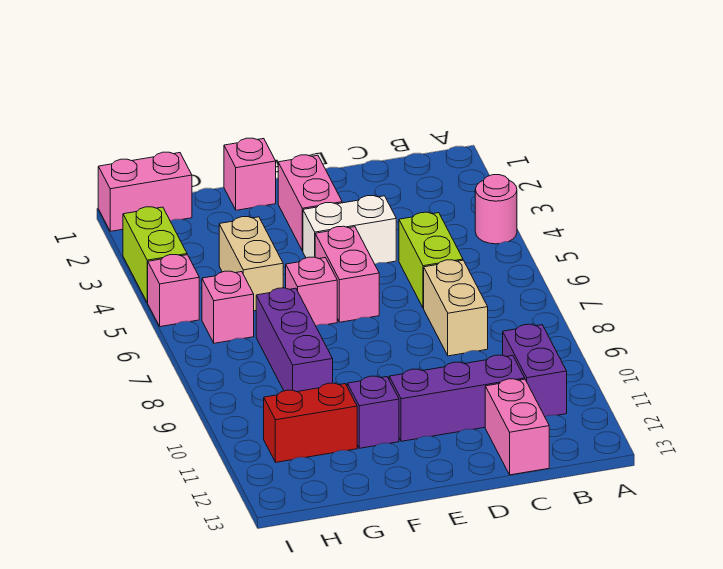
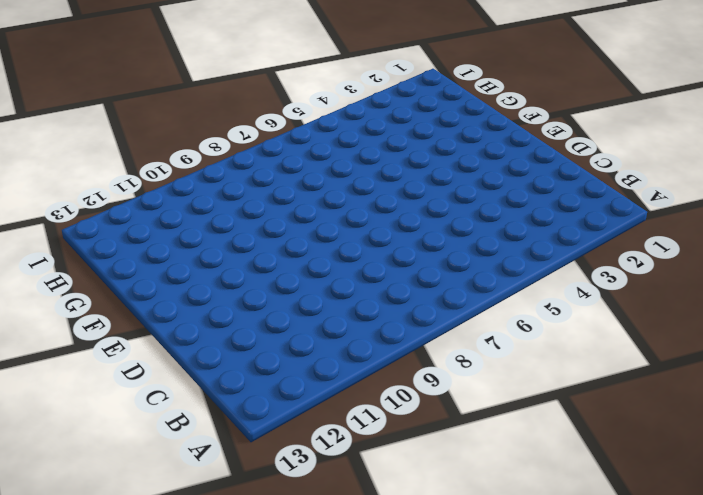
none -> pink round brick A4 level 1
none -> purple brick B10:B11 level 1
none -> lime brick C5:C6 level 1

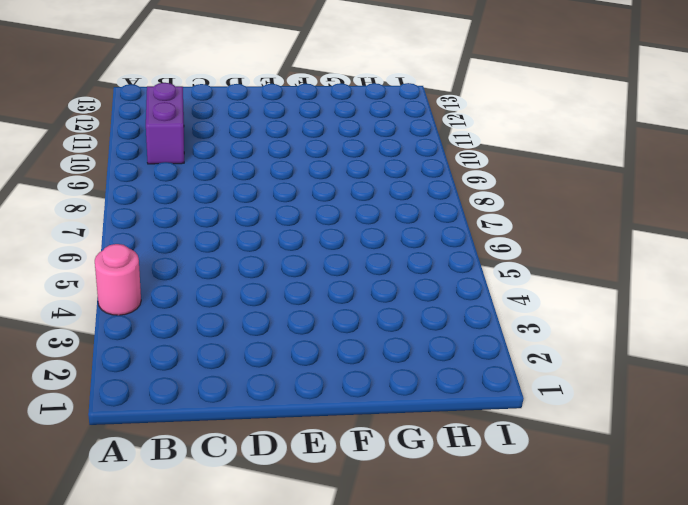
none -> lime brick C5:C6 level 1
none -> tan brick C7:C8 level 1
none -> purple brick C11:E11 level 1

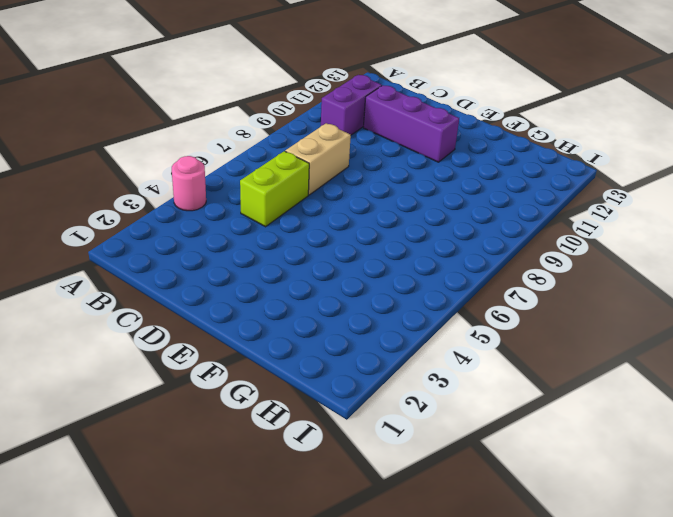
none -> pink brick C12:C13 level 1
none -> white brick D4:E4 level 1
none -> pink brick E2:E3 level 1

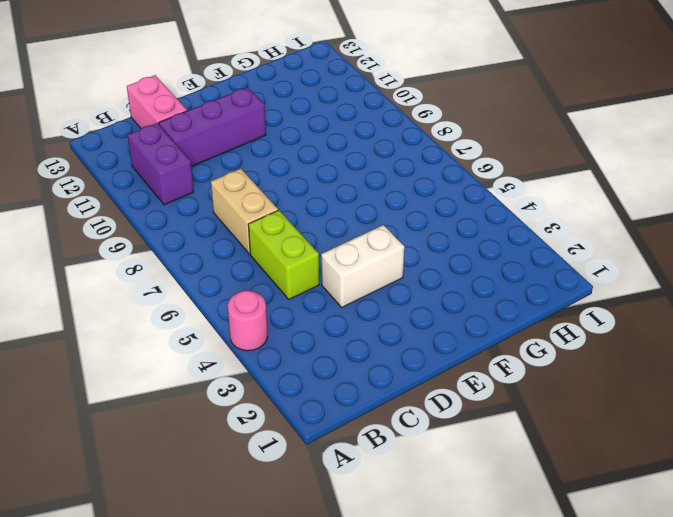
none -> pink brick E2:E3 level 1
none -> pink brick E5:E6 level 1
none -> pink brick F1 level 1

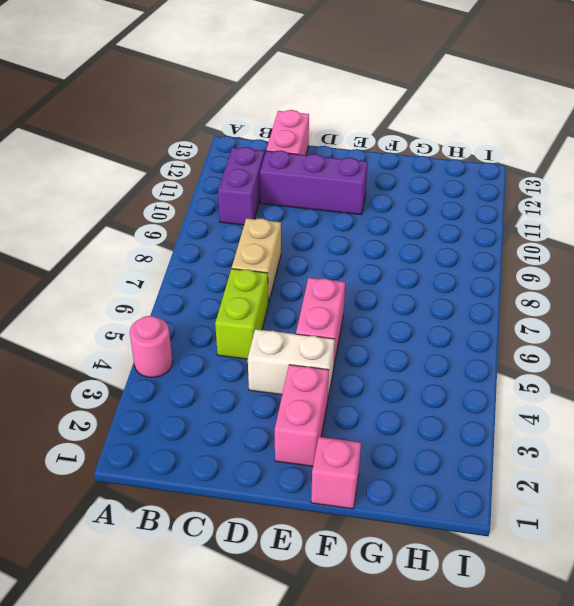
none -> pink brick F6 level 1
none -> purple brick F11 level 1
none -> tan brick G4:G5 level 1

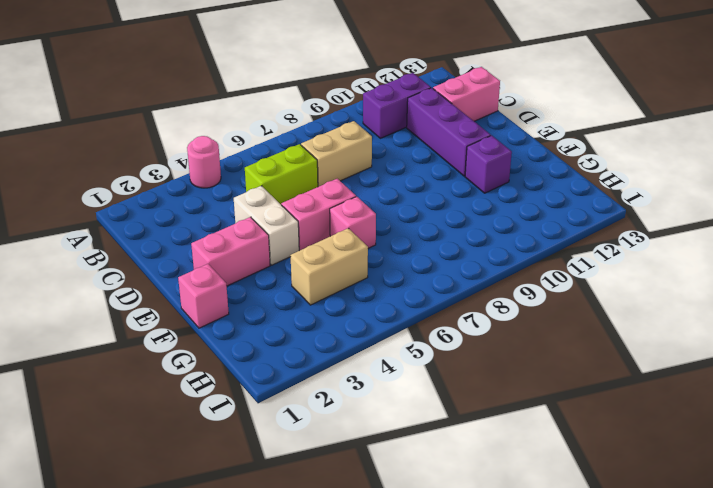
none -> purple brick G7:G9 level 1
none -> red brick G11:H11 level 1
none -> pink brick H1:I1 level 1

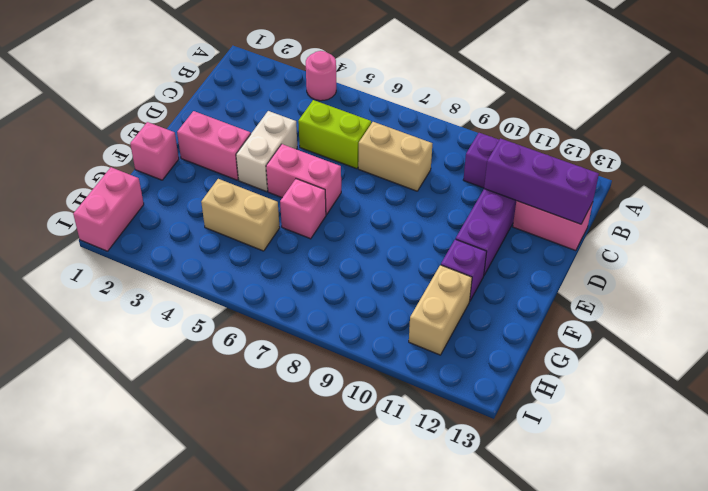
purple brick C11:C13 level 2 -> purple brick G7:G9 level 1
tan brick G11:H11 level 1 -> red brick G11:H11 level 1
none -> pink brick H6 level 1
none -> lime brick I3:I4 level 1
none -> pink brick I5 level 1

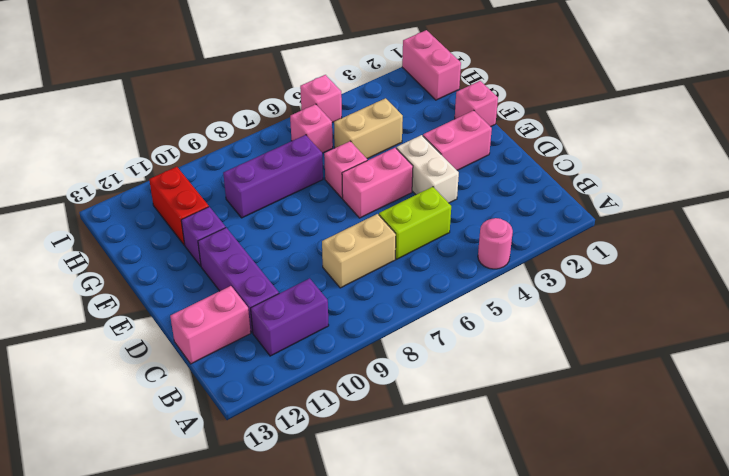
none -> lime brick I3:I4 level 1

